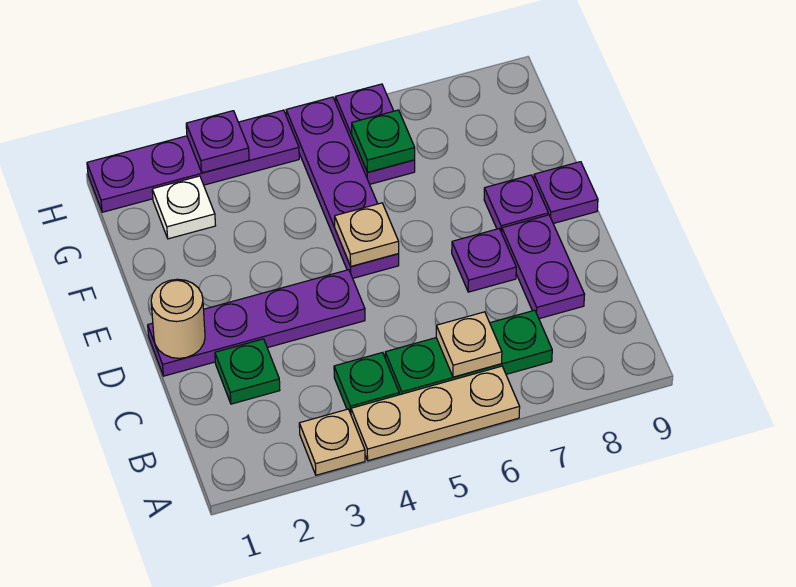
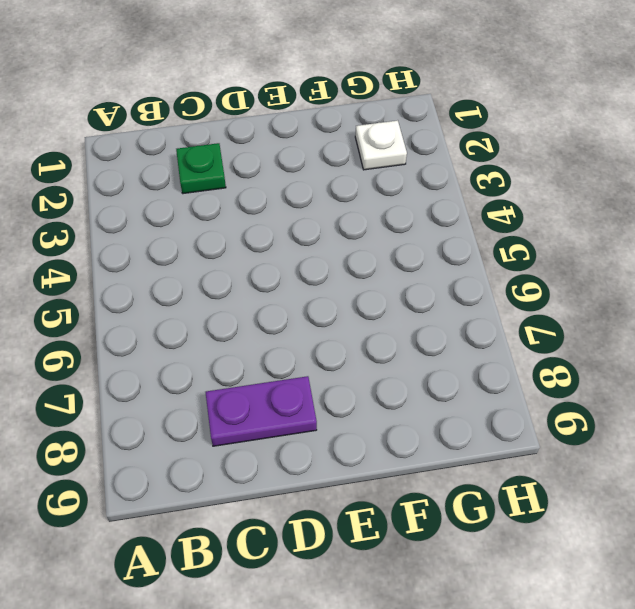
none -> tan plate A3 level 1
none -> tan plate A4:A6 level 1
none -> green plate B4 level 1

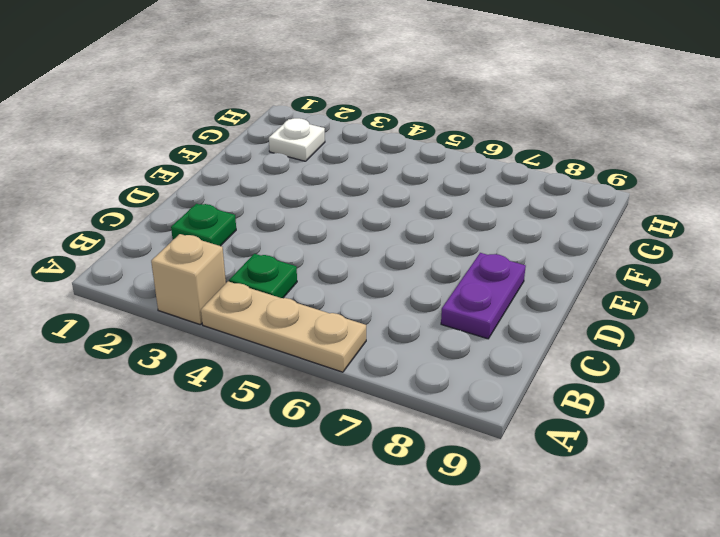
tan brick A3 level 1 -> tan plate A3 level 1
none -> green plate B5:B7 level 1
none -> purple plate D1:D4 level 1
none -> purple plate D7 level 1

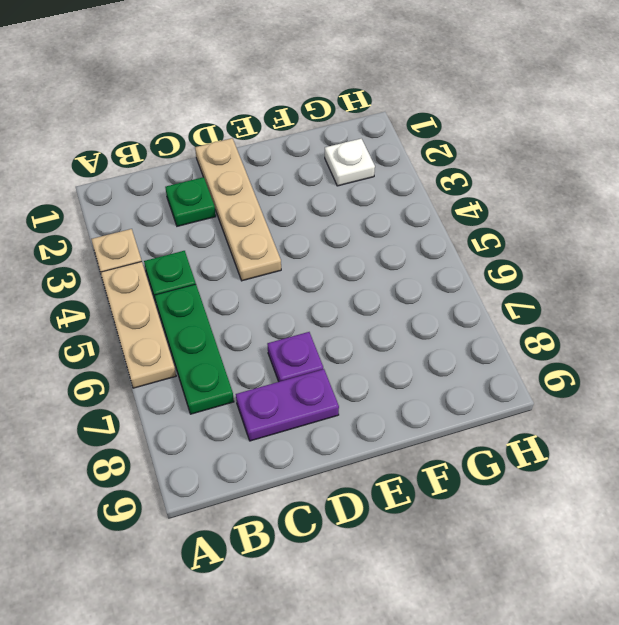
tan plate D1:D4 level 1 -> purple plate D1:D4 level 1
none -> purple plate E5:H5 level 1
none -> purple plate E8 level 1
none -> purple plate E9 level 1

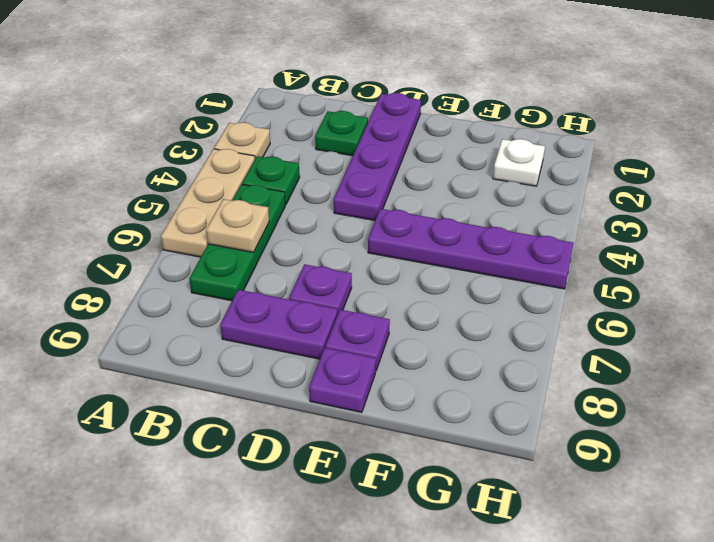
none -> purple plate G6:H6 level 1
none -> purple plate H1:H4 level 1
none -> tan round brick D1 level 2

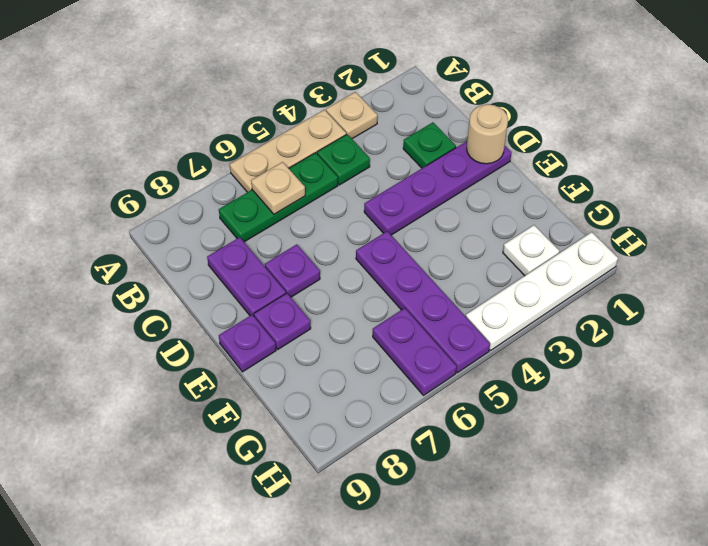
white plate H1:H4 level 1 -> purple plate H1:H4 level 1
none -> tan plate E5 level 2
none -> green plate G6 level 2
none -> purple plate H3 level 2

